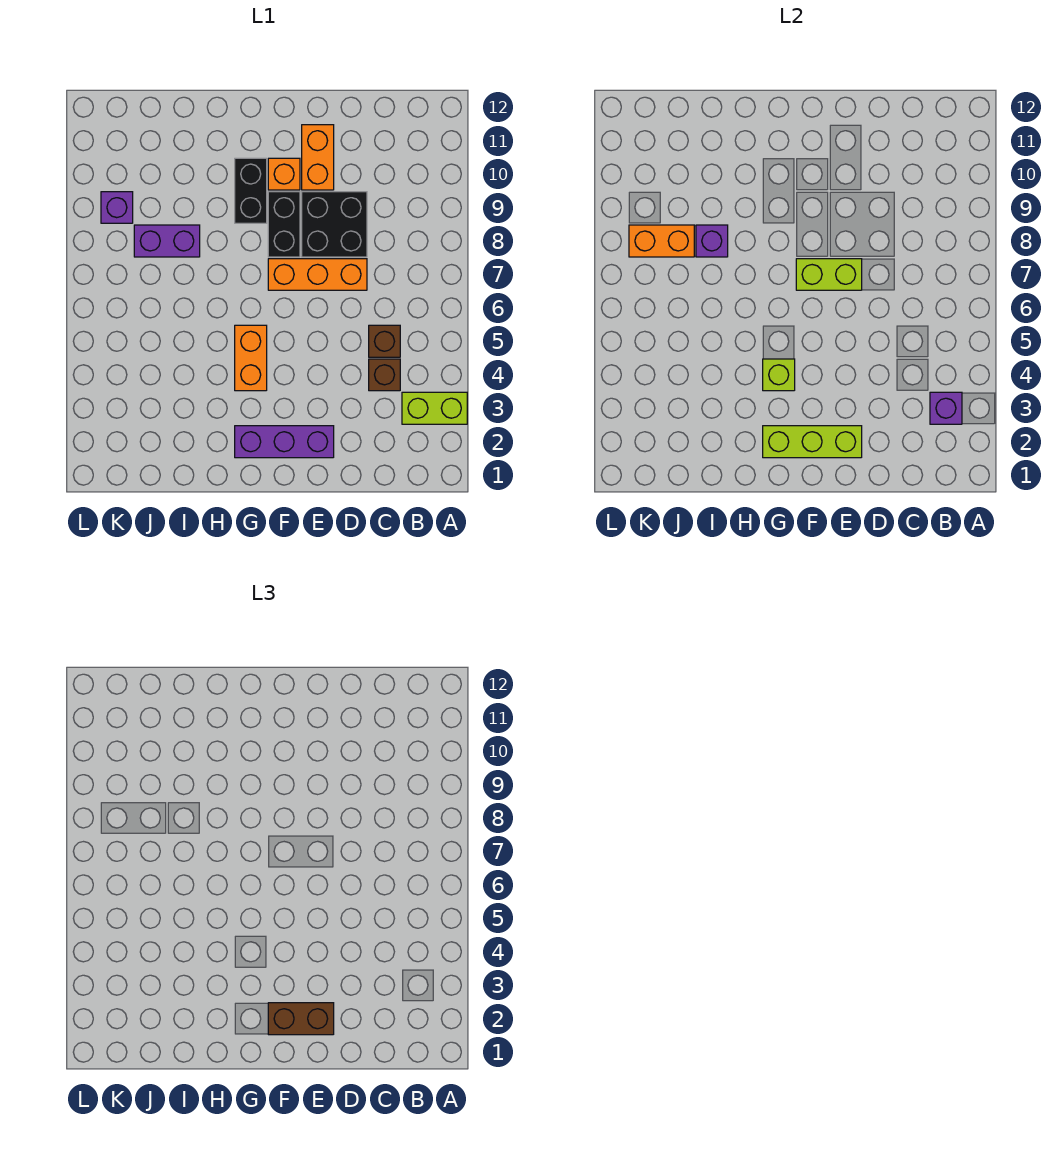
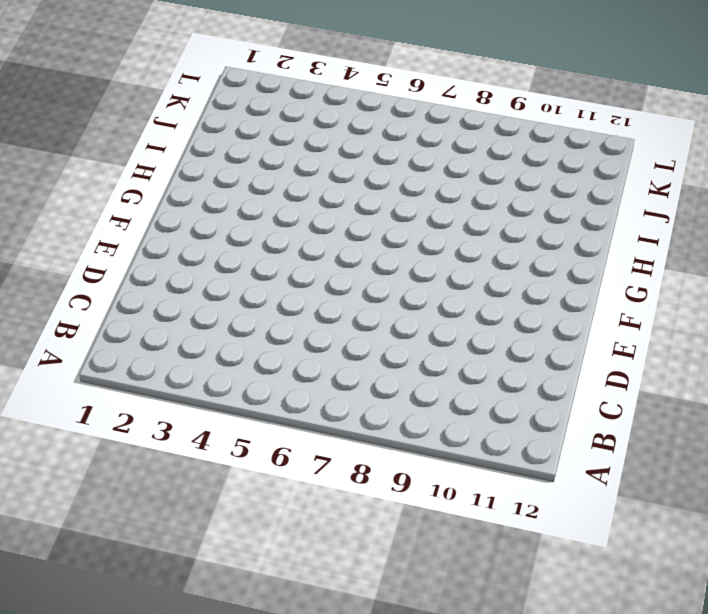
none -> lime brick A3:B3 level 1
none -> brown brick C4 level 1
none -> brown brick C5 level 1

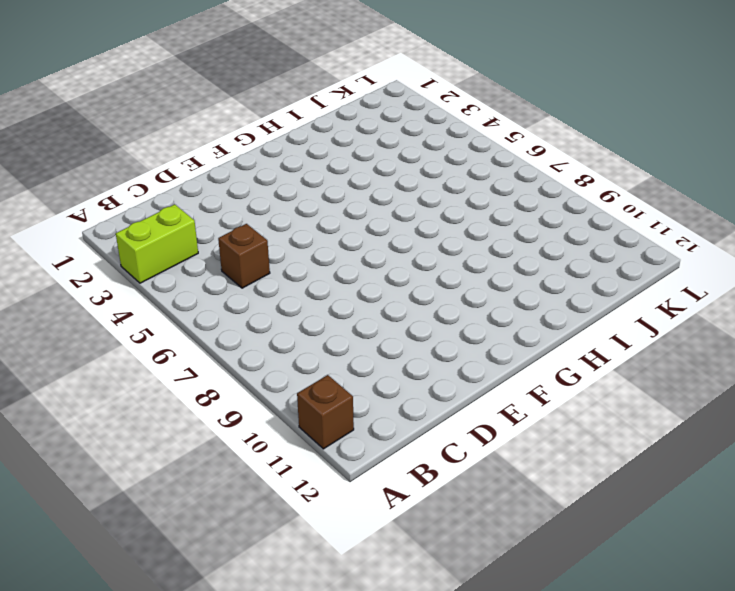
brown brick A11 level 1 -> brown brick C4 level 1
none -> orange brick D7:F7 level 1
none -> black brick D8:E9 level 1
none -> purple brick E2:G2 level 1

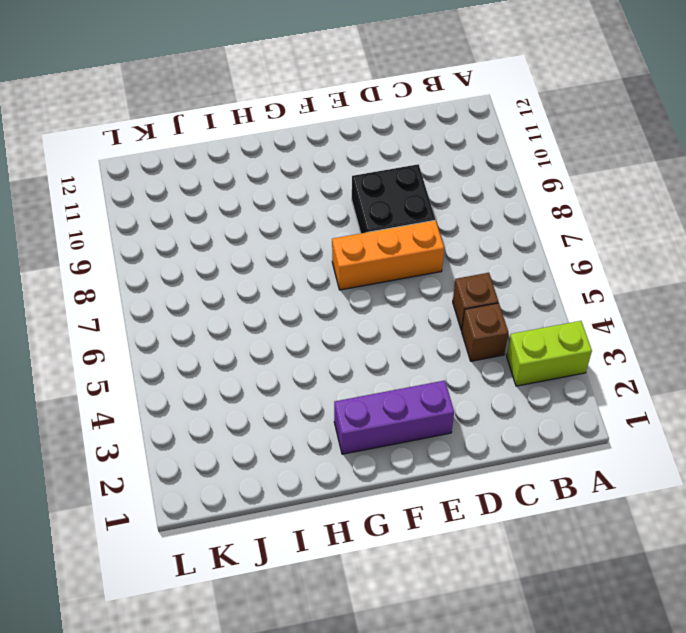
none -> orange brick E10:E11 level 1
none -> black brick F8:F9 level 1
none -> orange brick F10 level 1

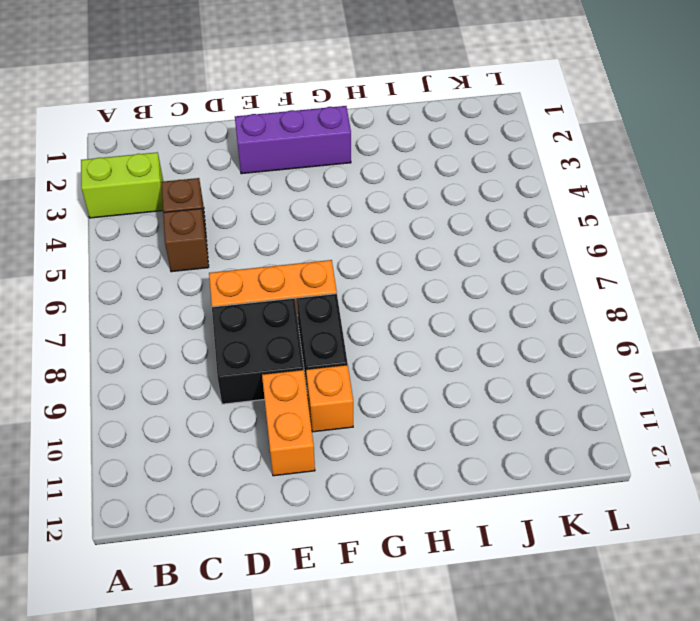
none -> orange brick G4:G5 level 1
none -> black brick G9:G10 level 1
none -> purple brick I8:J8 level 1

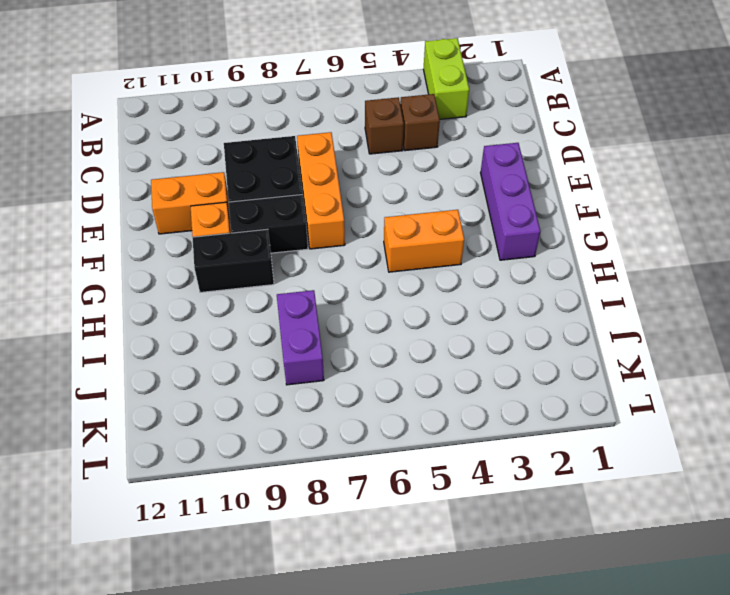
none -> purple brick K9 level 1
none -> purple brick B3 level 2
none -> lime brick E2:G2 level 2

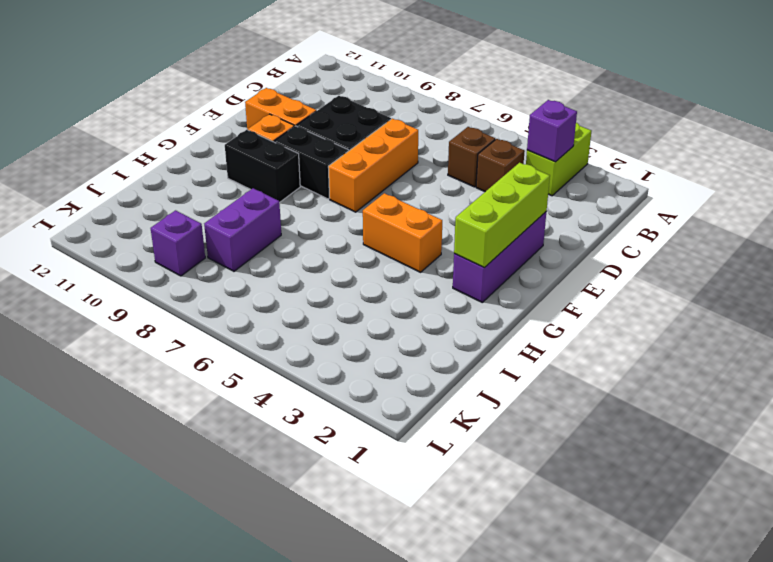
none -> lime brick E7:F7 level 2
none -> lime brick G4 level 2
none -> purple brick I8 level 2

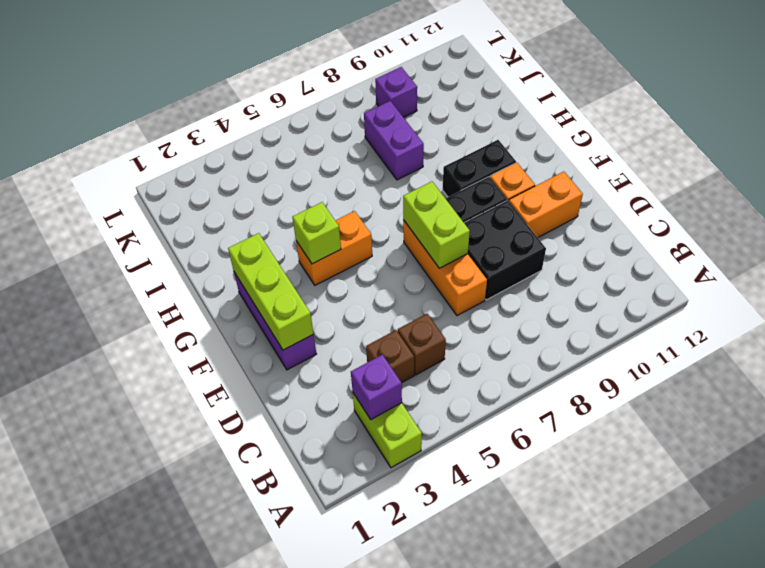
none -> purple brick I8 level 2
none -> orange brick J8:K8 level 2
none -> brown brick E2:F2 level 3

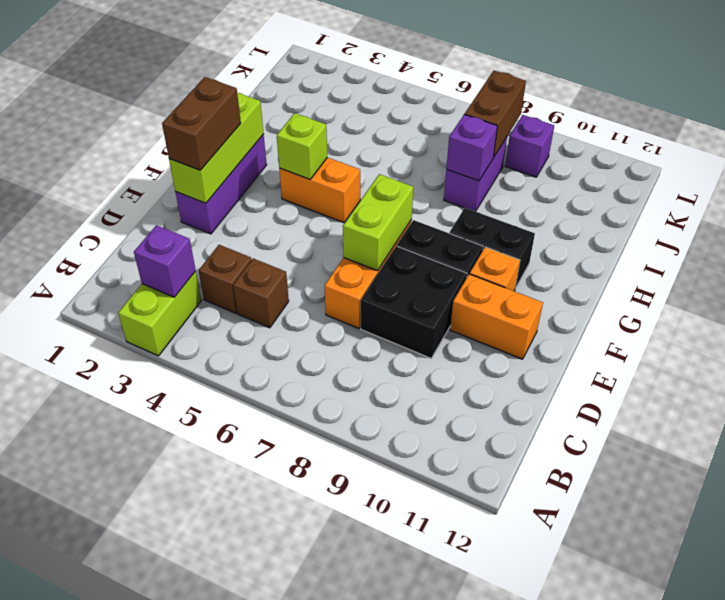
brown brick J8:K8 level 2 -> orange brick J8:K8 level 2

